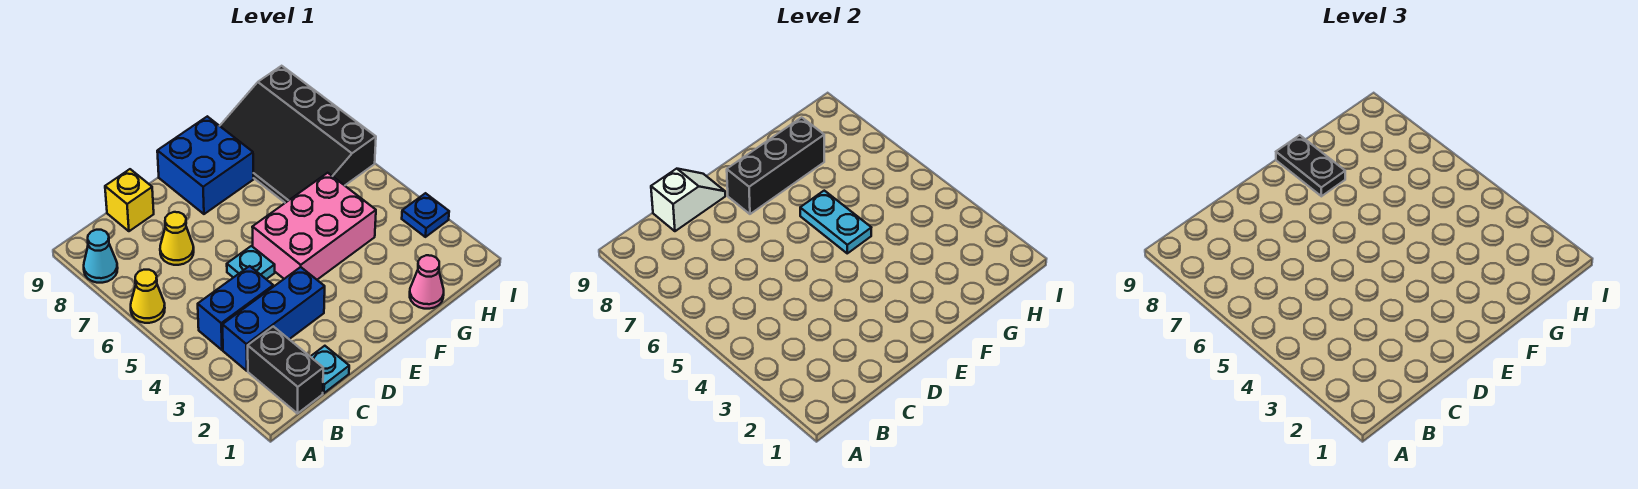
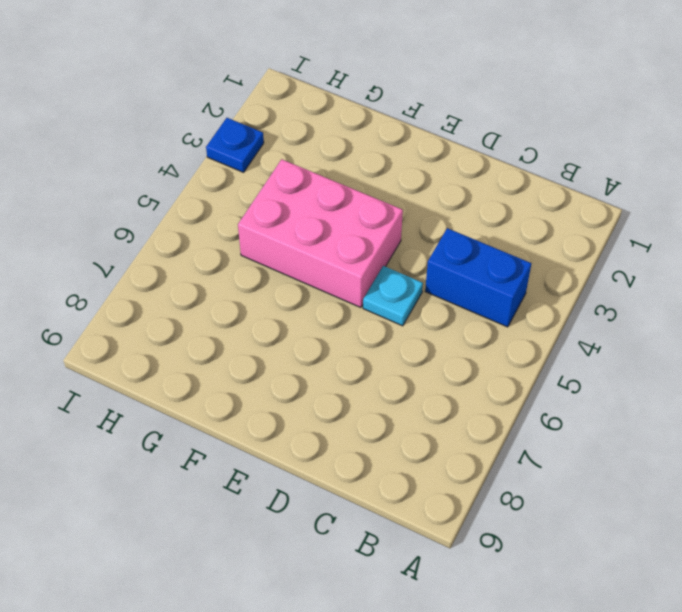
none -> yellow cone A6 level 1
none -> cyan cone A8 level 1
none -> black brick B1:B2 level 1

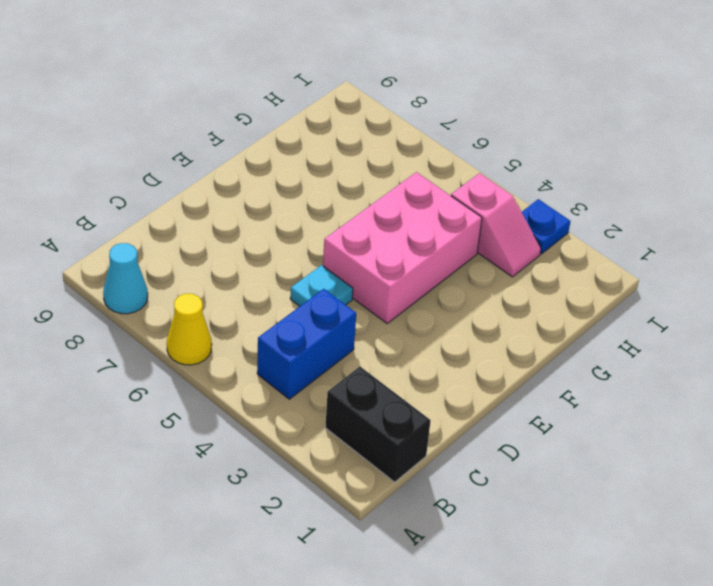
pink slope H3:H4 level 1 top 4 -> none
none -> blue brick B3:D3 level 1
none -> cyan plate C1 level 1
none -> yellow cone C7 level 1

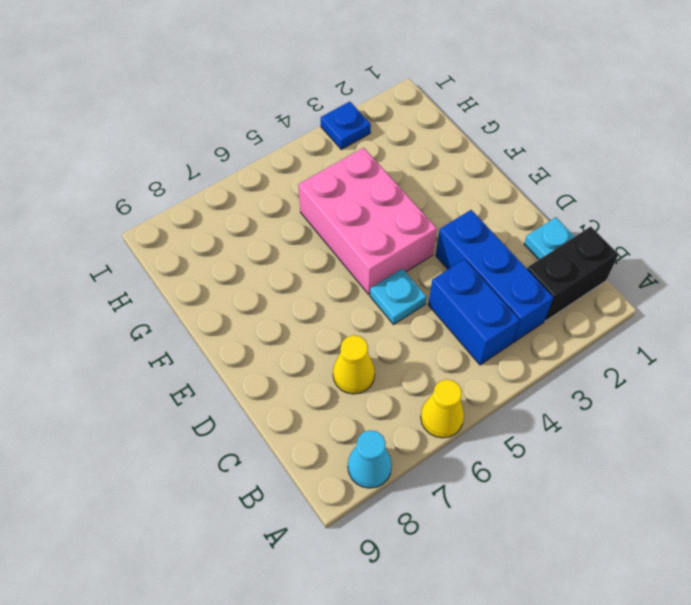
none -> yellow brick C9 level 1
none -> blue brick E8:F9 level 1
none -> pink cone G1 level 1

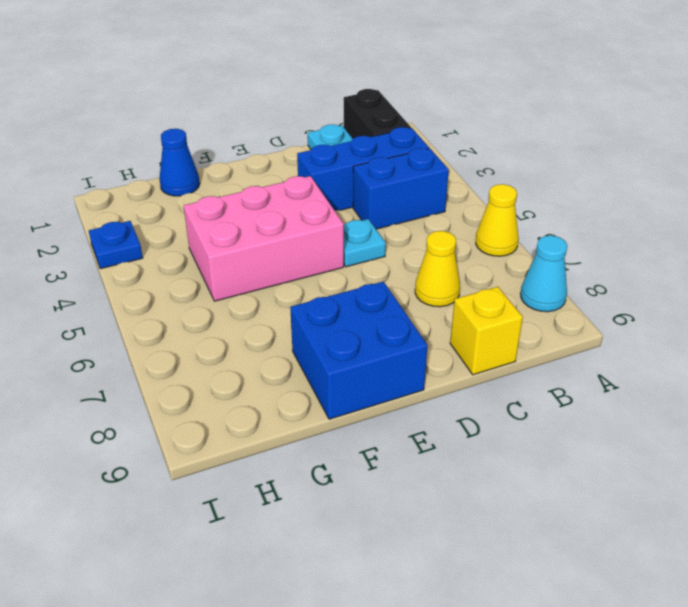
blue cone G1 level 1 -> pink cone G1 level 1
none -> black slope G6:I9 level 1 top I
none -> white slope C9:D9 level 2 top C
none -> black brick E8:G8 level 2

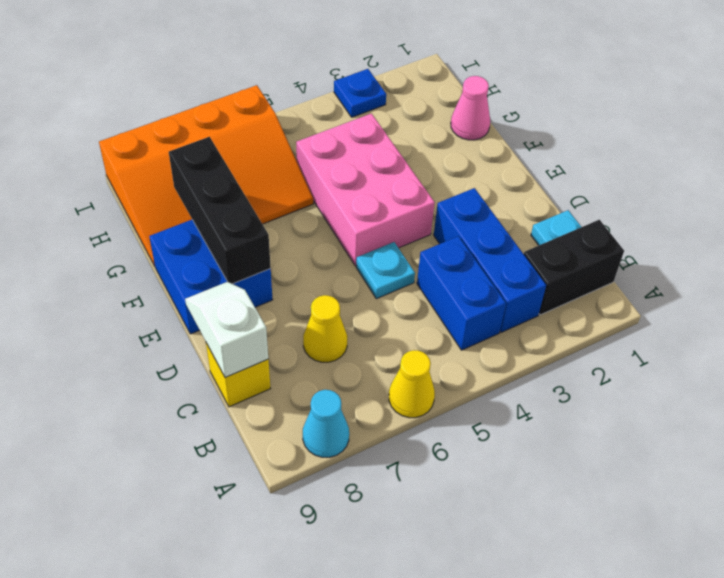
orange slope G6:I9 level 1 top I -> black slope G6:I9 level 1 top I
none -> cyan plate F5:F6 level 2
none -> black plate F8:F9 level 3

